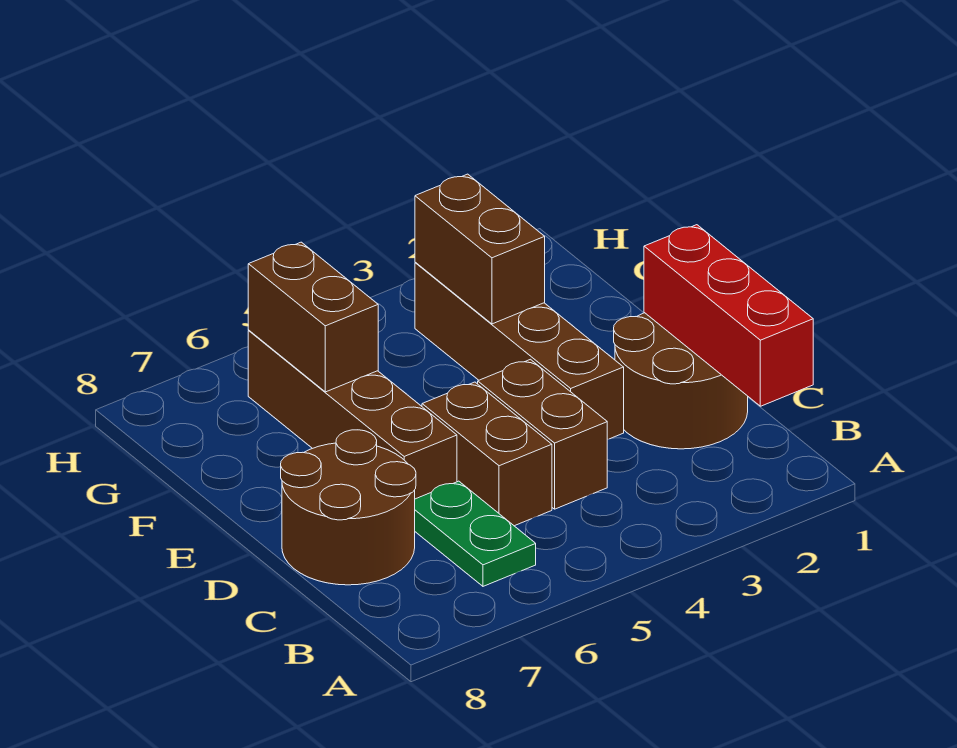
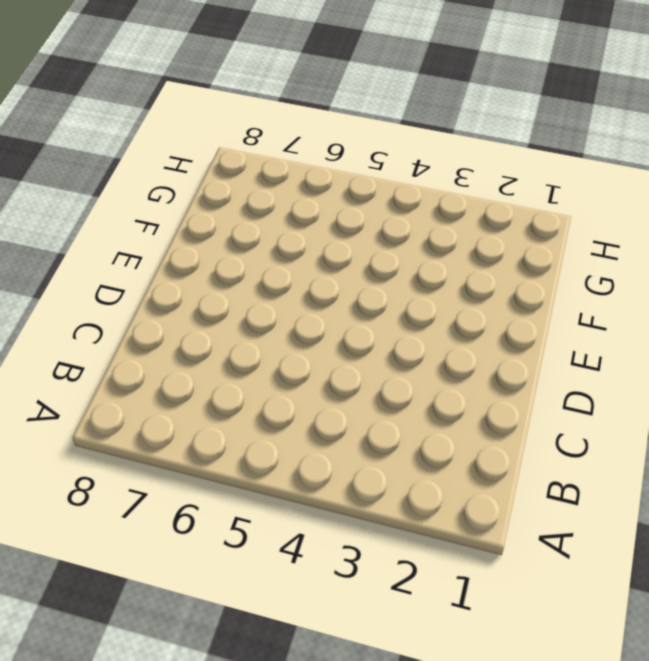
none -> green plate B6:C6 level 1
none -> brown round brick C1:D2 level 1

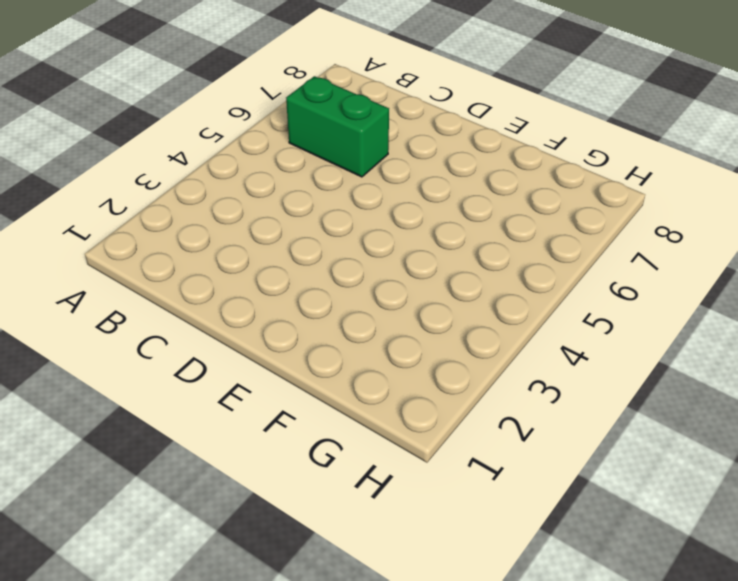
green brick B6:C6 level 1 -> green plate B6:C6 level 1
none -> brown round brick C1:D2 level 1
none -> brown brick C4:D4 level 1

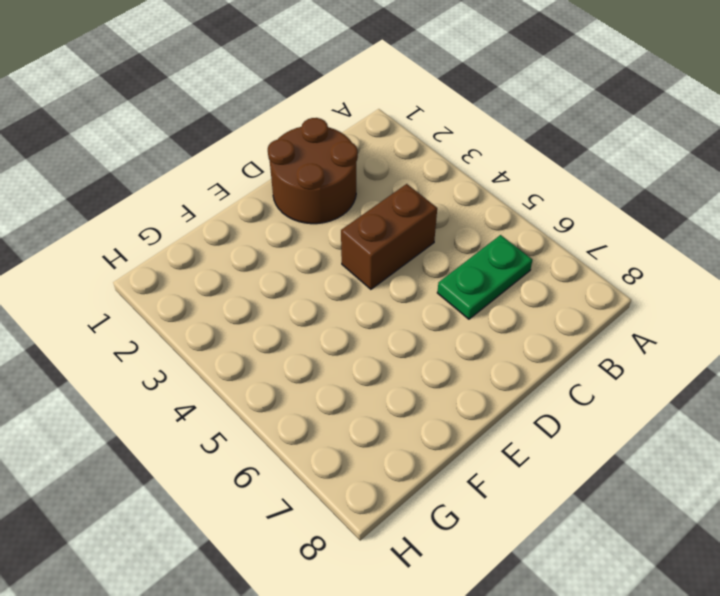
none -> brown brick C5:D5 level 1
none -> brown round brick C7:D8 level 1

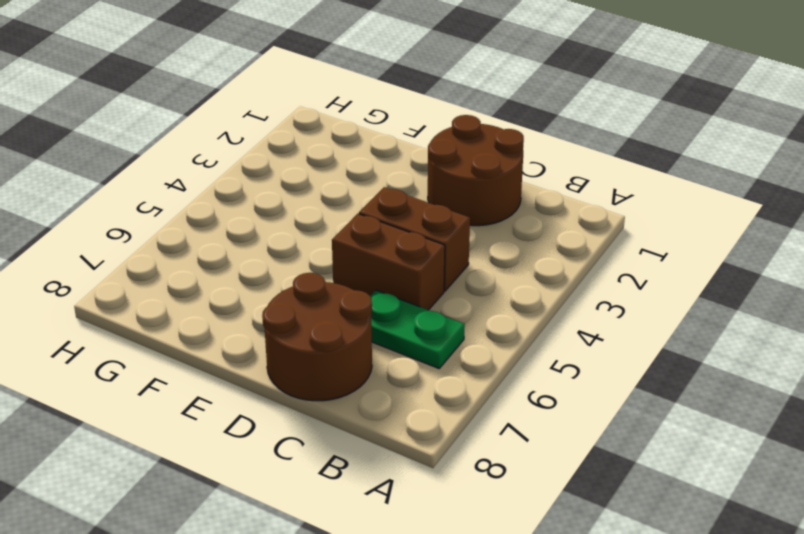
none -> brown brick D3:G3 level 1
none -> brown brick D6:G6 level 1

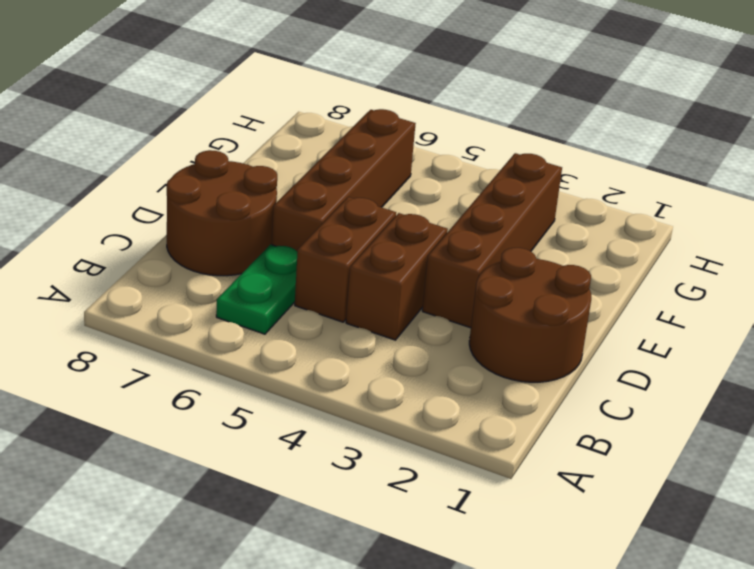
none -> red brick B1:D1 level 2
none -> brown brick F3:G3 level 2

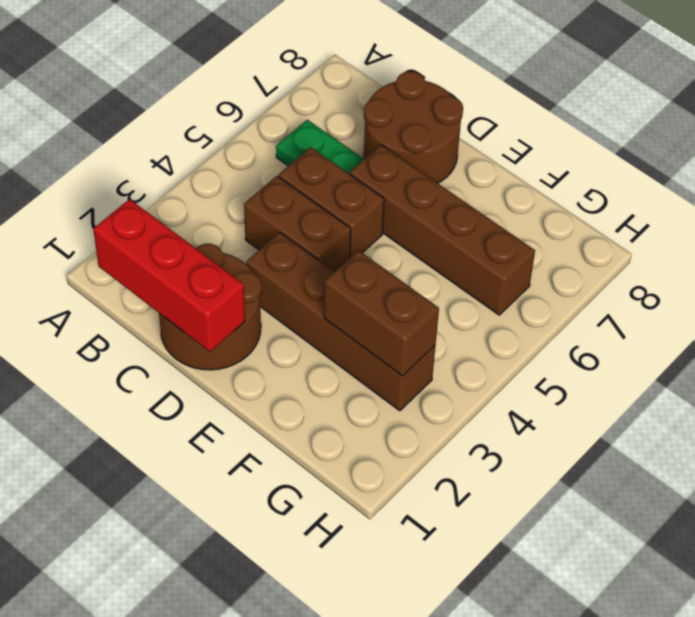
none -> brown brick F6:G6 level 2

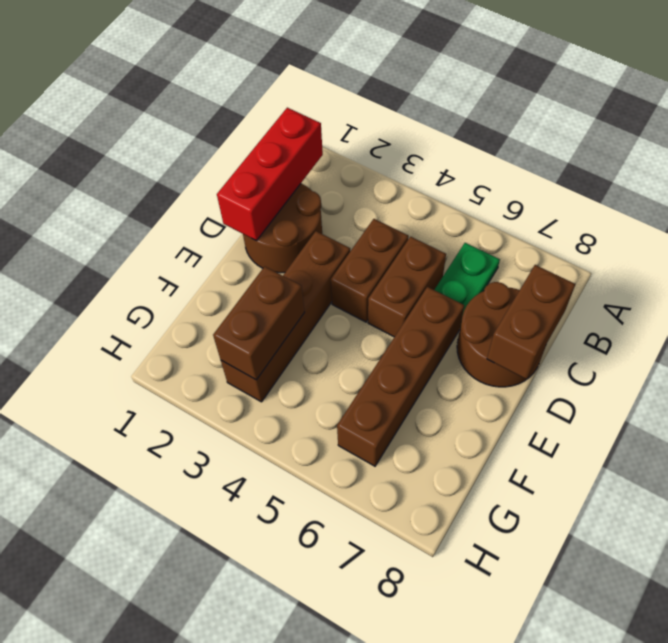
brown brick C8:D8 level 2 -> brown brick F6:G6 level 2

